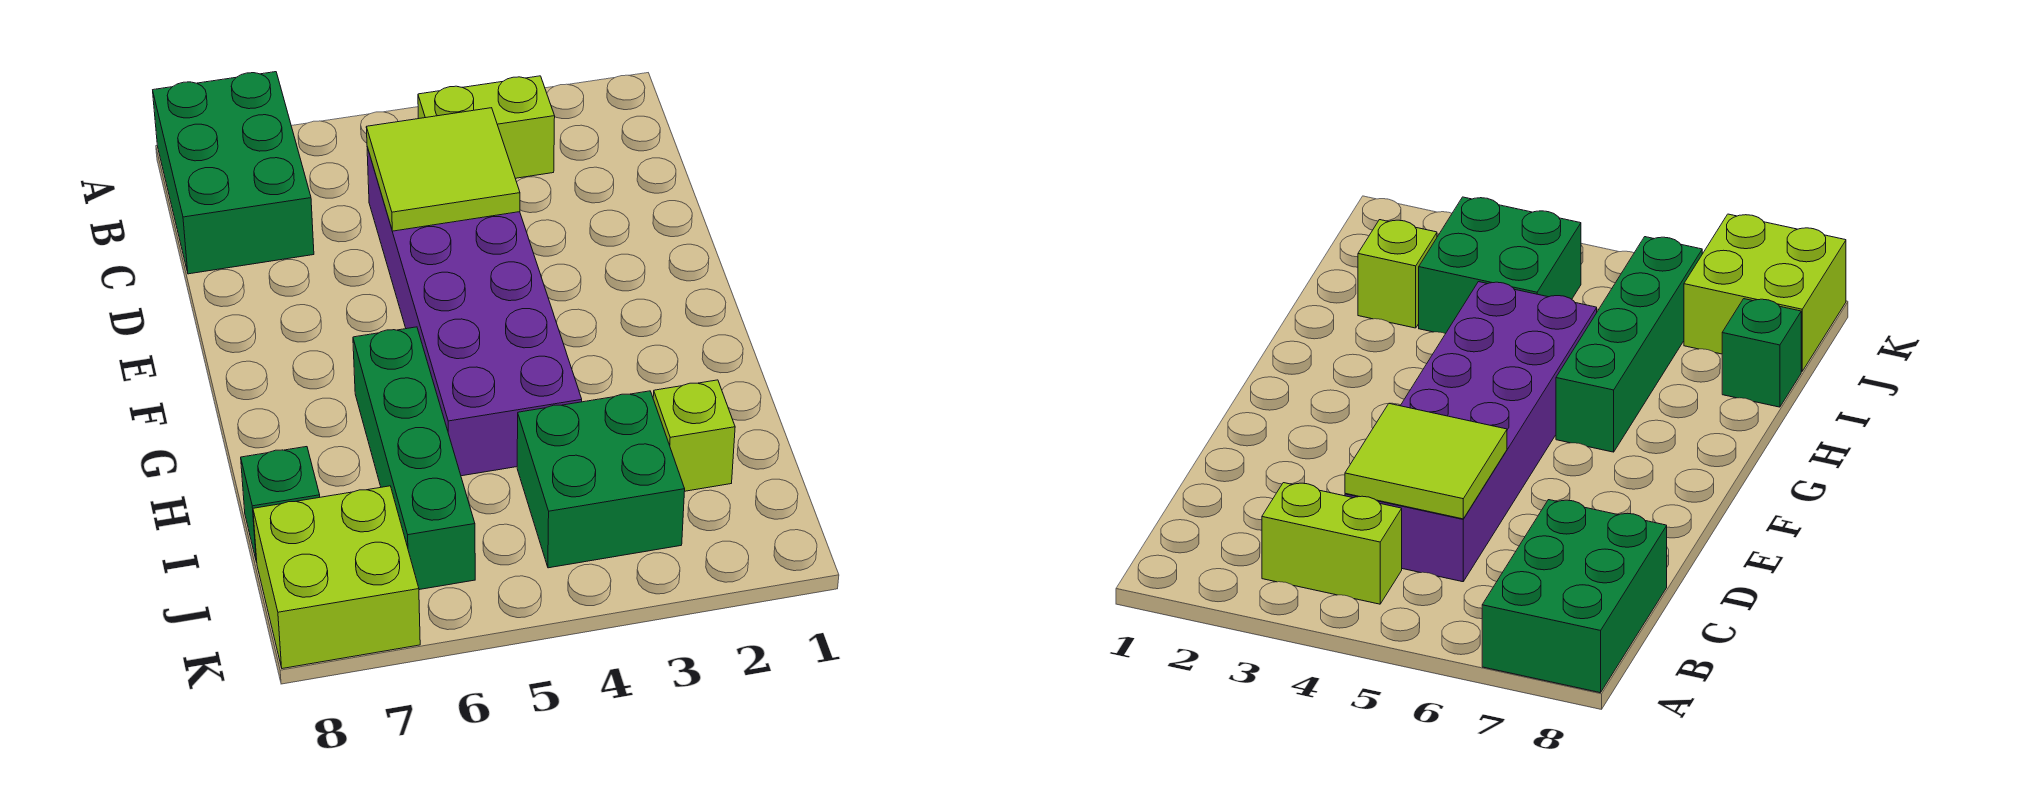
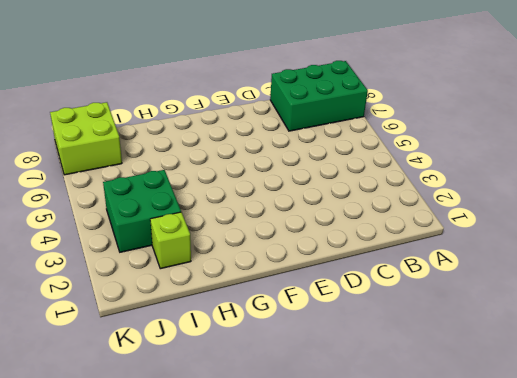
none -> lime brick B3:B4 level 1
none -> purple brick C4:H5 level 1

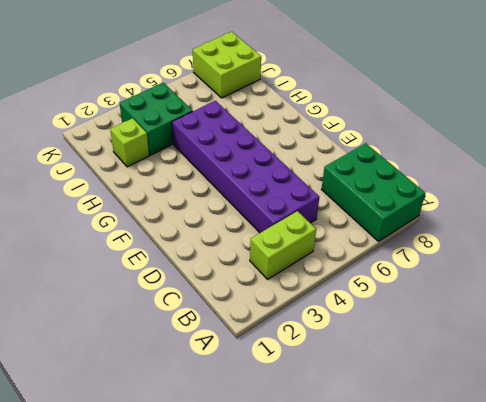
none -> green brick G6:J6 level 1
none -> green brick I8 level 1

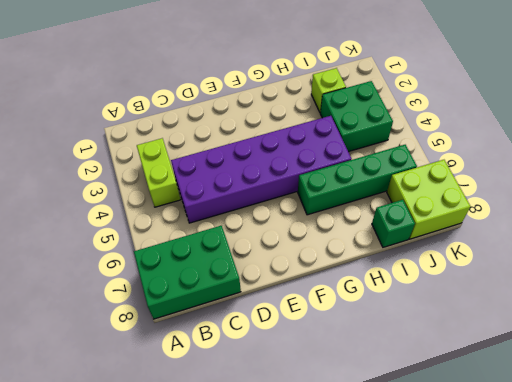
none -> lime tile C4:D5 level 2

